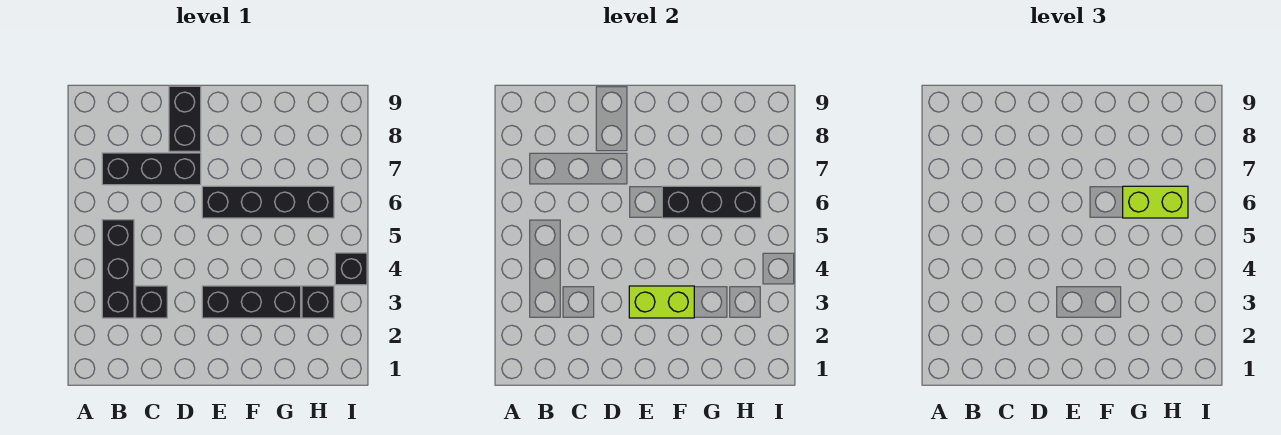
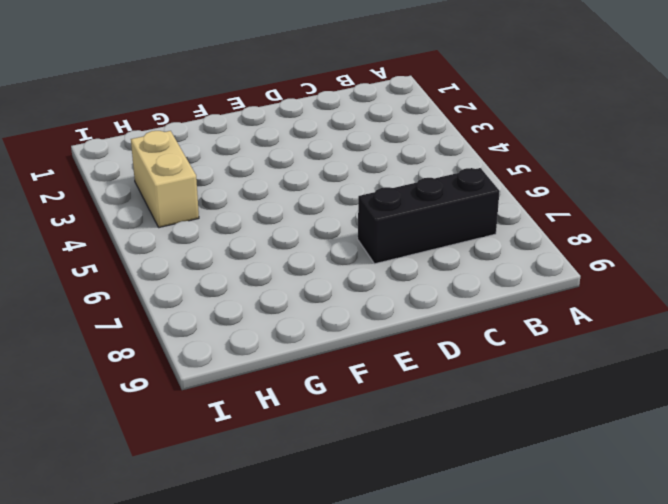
tan brick H3:H4 level 1 -> black brick H3 level 1
none -> black brick B3:B5 level 1
none -> black brick C3 level 1

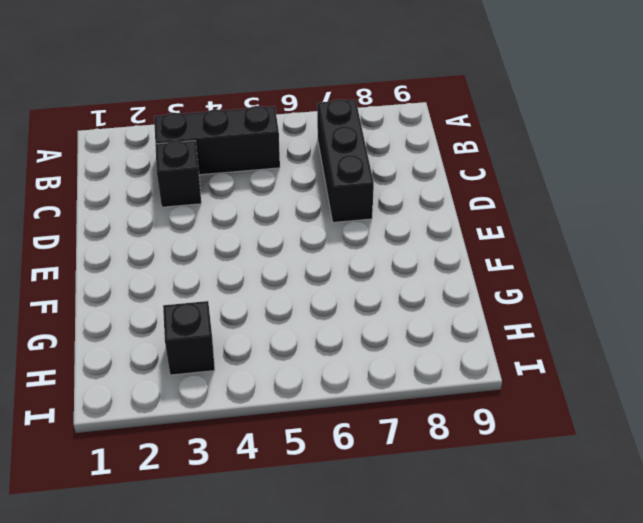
none -> black brick D8:D9 level 1
none -> black brick E3:G3 level 1

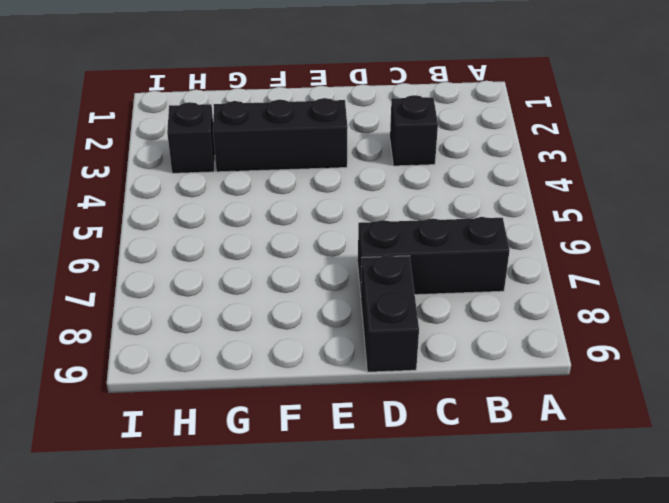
none -> black brick B3:B5 level 1
none -> black brick E6:H6 level 1

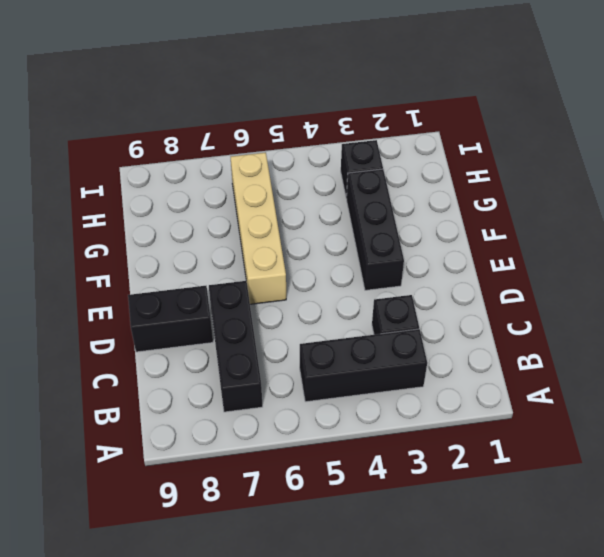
tan brick E6:H6 level 1 -> black brick E6:H6 level 1
none -> black brick I4 level 1
none -> lime brick E3:F3 level 2

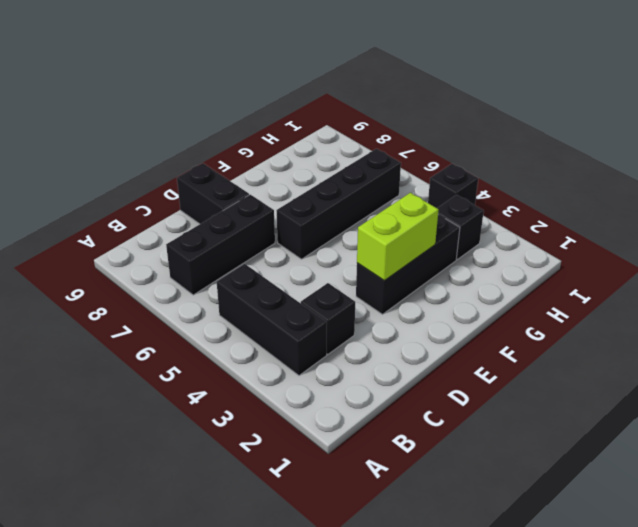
none -> black brick F6:H6 level 2
none -> lime brick G6:H6 level 3

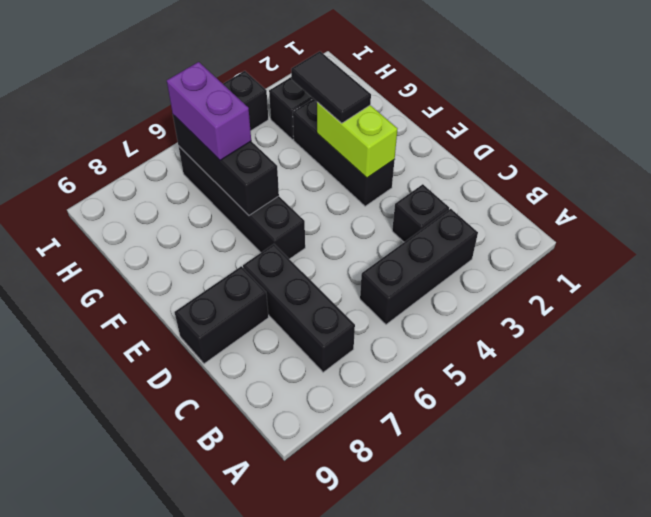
black tile F3:G3 level 3 -> none
purple brick G6:H6 level 3 -> lime brick G6:H6 level 3

